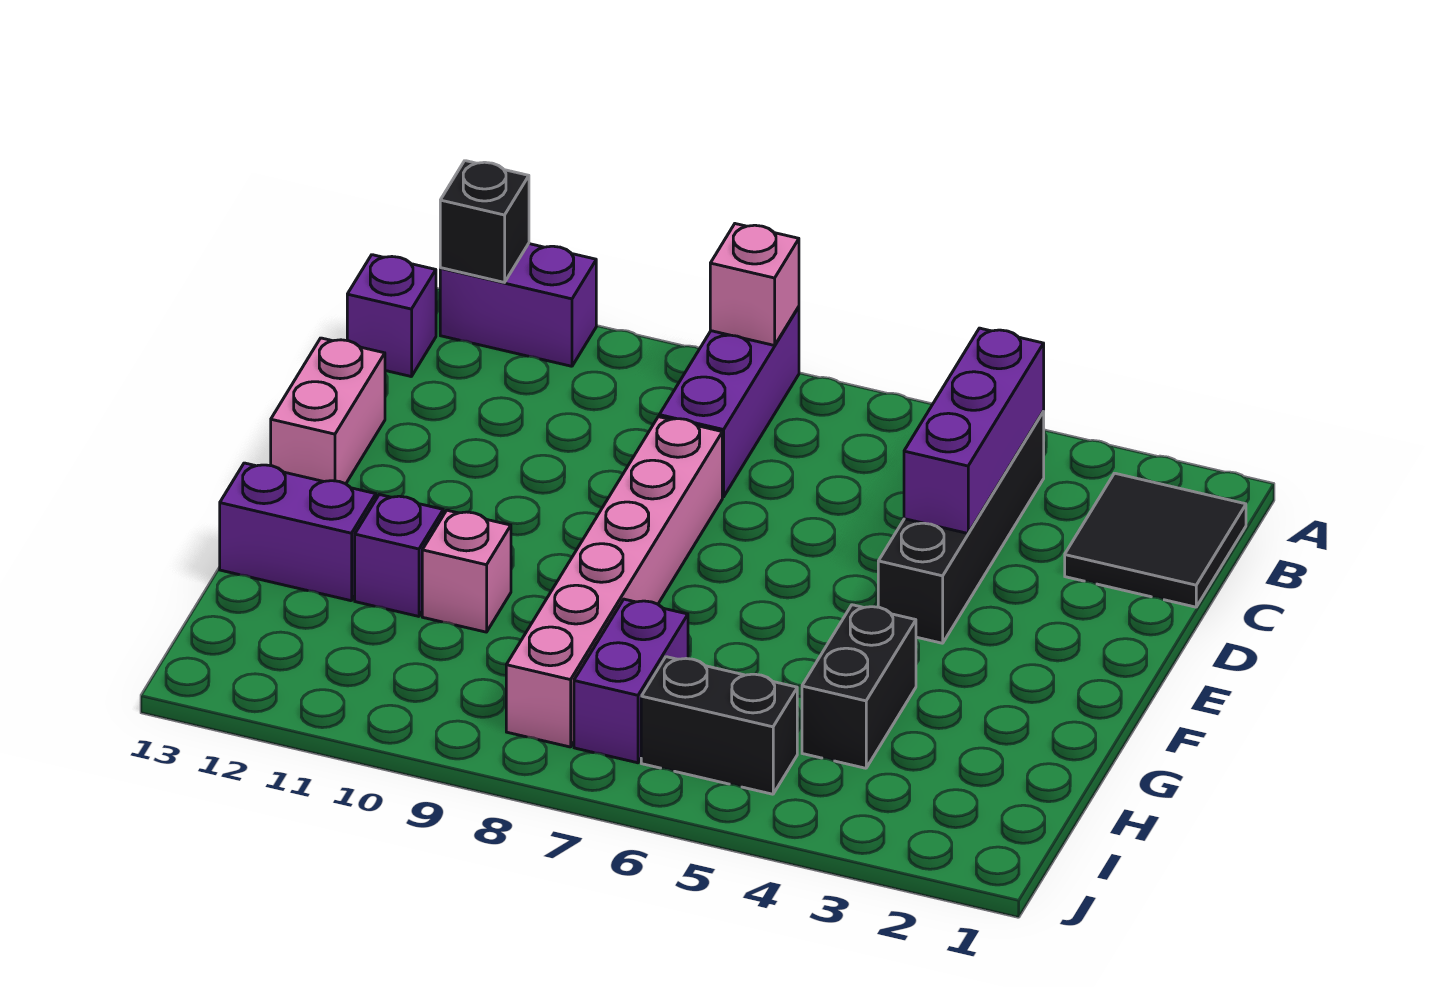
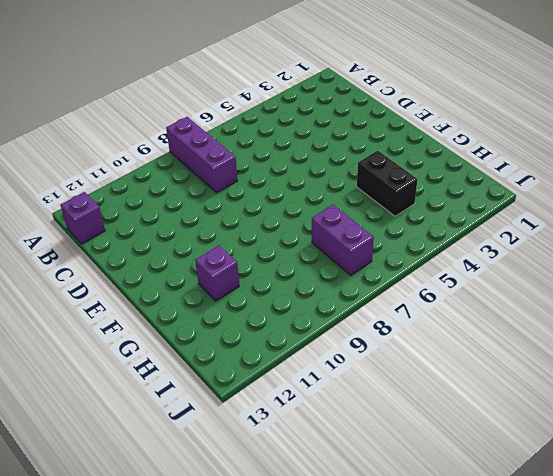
none -> purple brick A11:A12 level 1
none -> black tile B1:C2 level 1
none -> black brick B4:E4 level 1

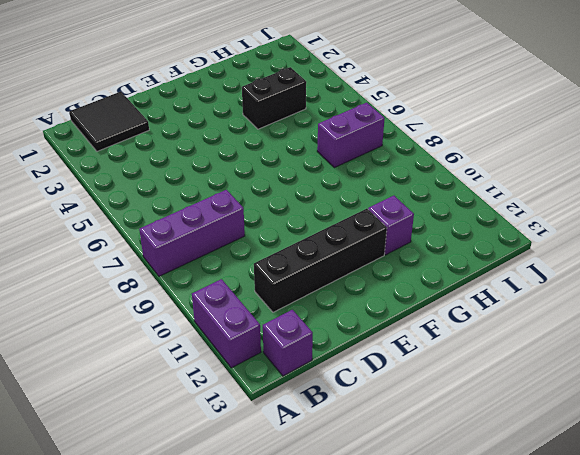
black brick C11:F11 level 1 -> black brick B4:E4 level 1
none -> pink brick D8:I8 level 1
none -> pink brick D13:E13 level 1
none -> pink brick G10 level 1

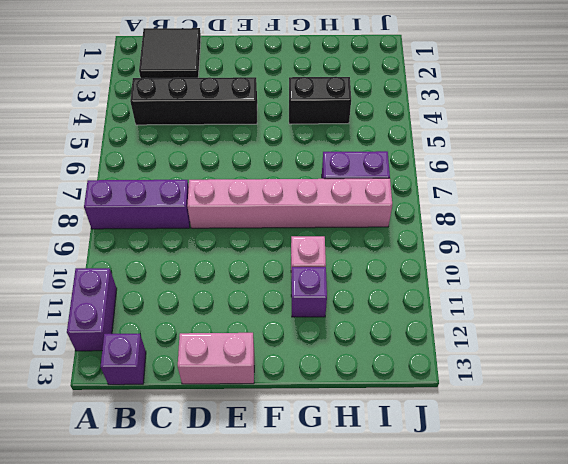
none -> purple brick G12:G13 level 1
none -> black brick I5:I6 level 1
none -> pink brick A8 level 2

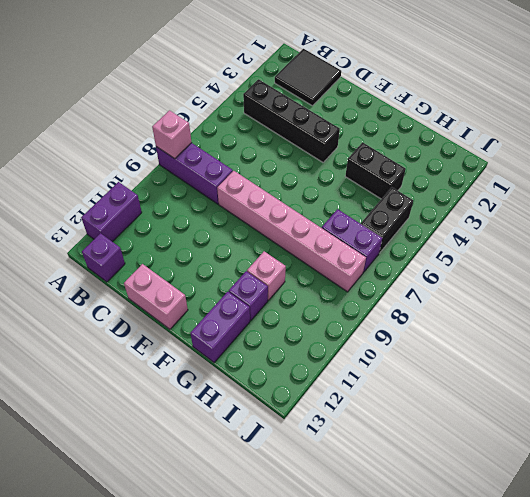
none -> black brick A12 level 2
none -> purple brick B4:D4 level 2

